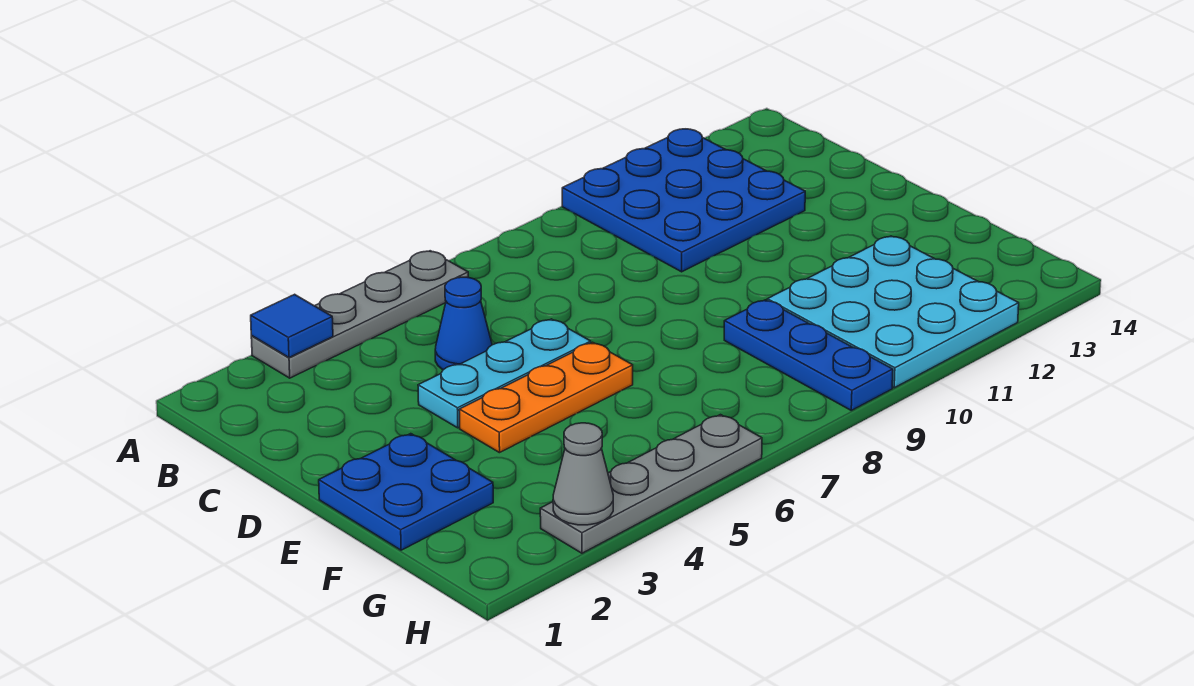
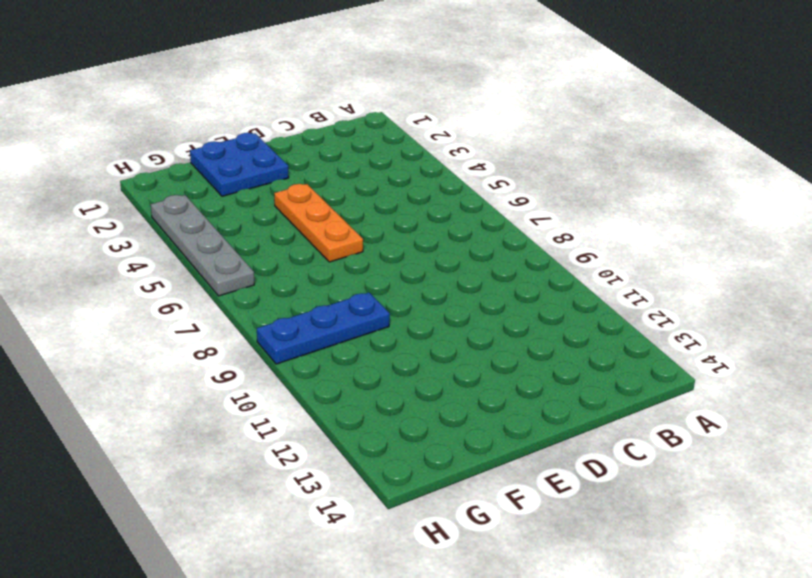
none -> grey plate A3:A6 level 1
none -> blue plate A10:C12 level 1

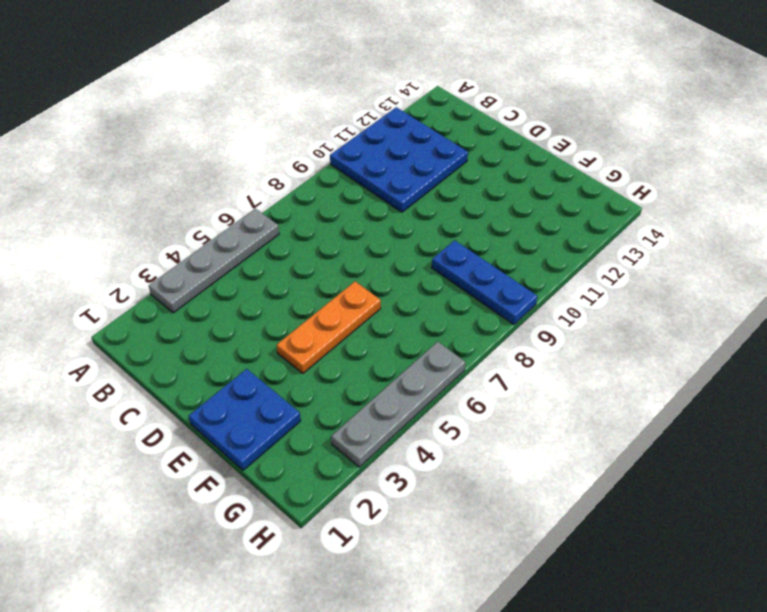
none -> blue cone C5 level 1
none -> cyan plate D4:D6 level 1

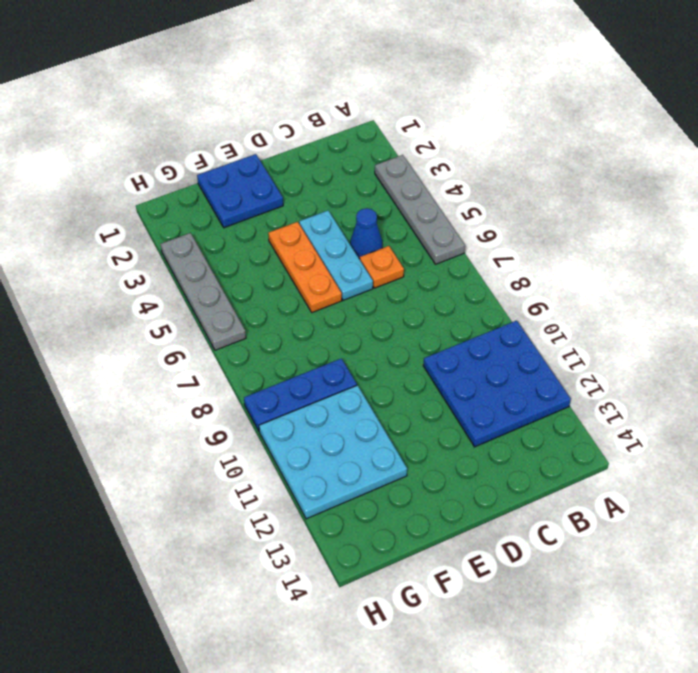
orange plate C6 level 1 -> none
none -> blue tile A3 level 2
none -> grey cone H3 level 2

